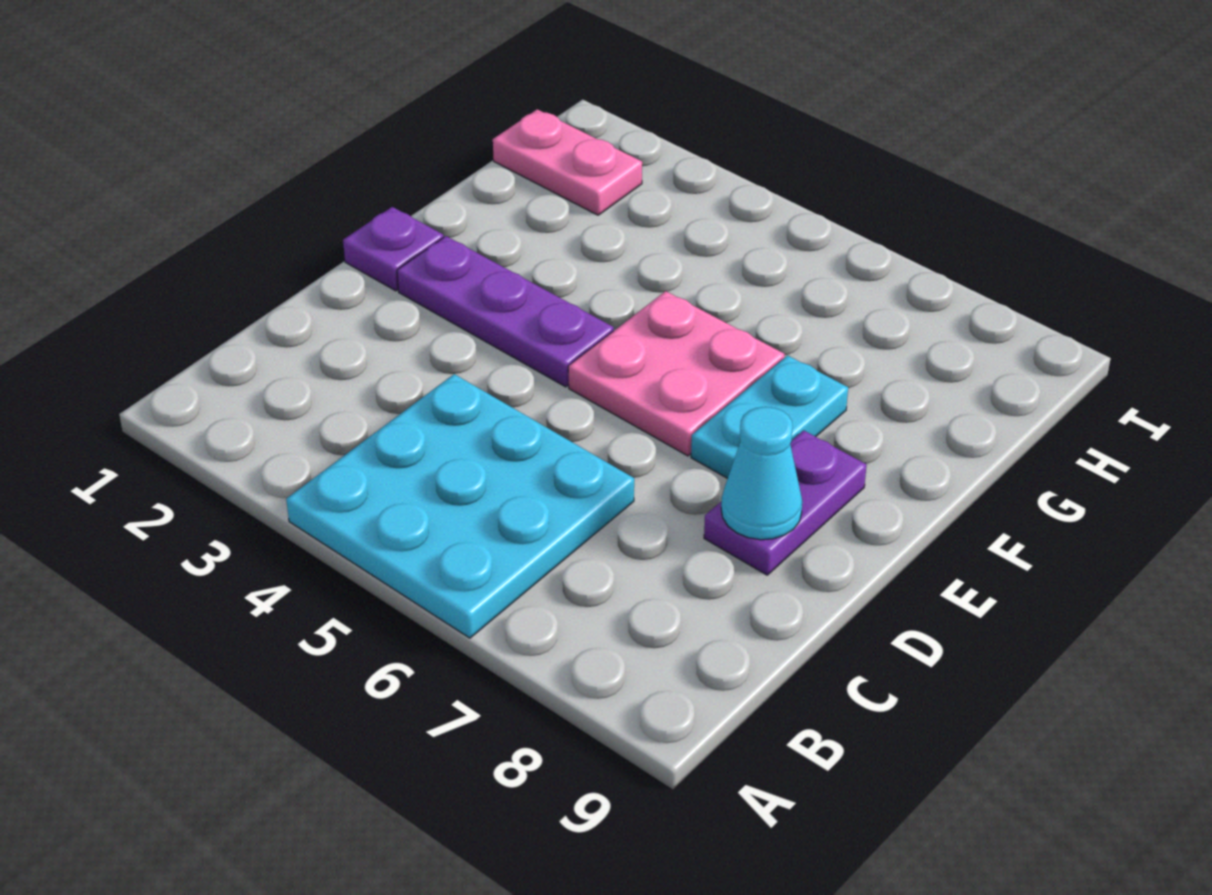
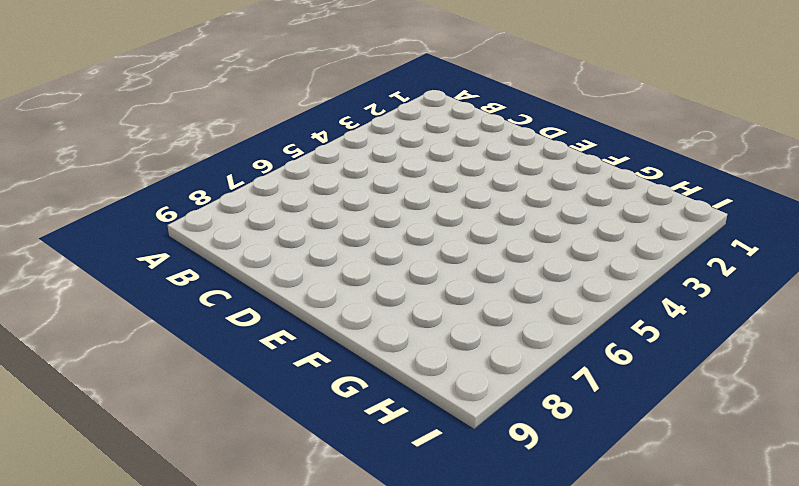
none -> cyan plate A4:C6 level 1
none -> purple plate D8:E8 level 1

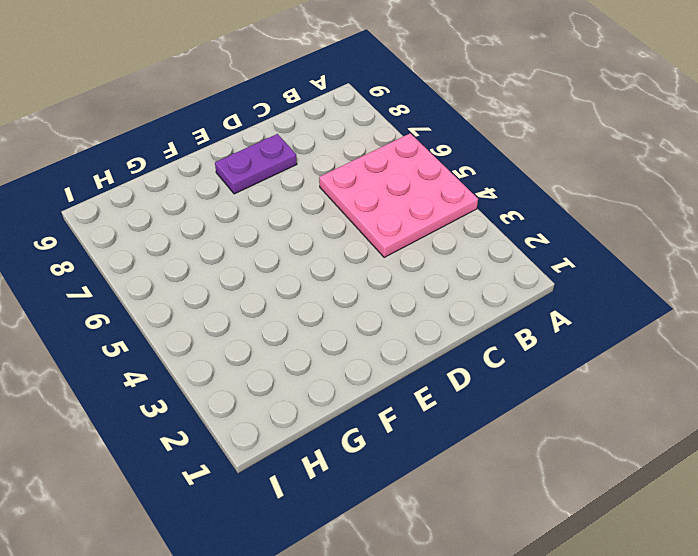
pink plate A4:C6 level 1 -> cyan plate A4:C6 level 1
none -> purple plate E1 level 1
none -> purple plate E2:E4 level 1

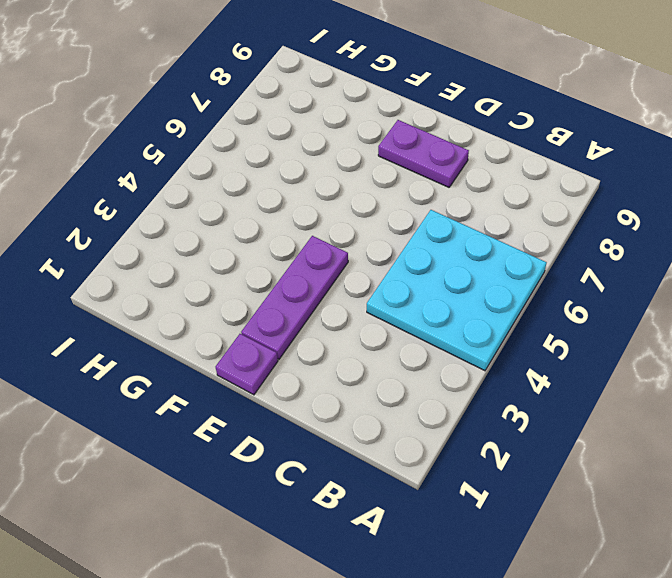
none -> pink plate E5:F6 level 1
none -> cyan plate E7:F7 level 1

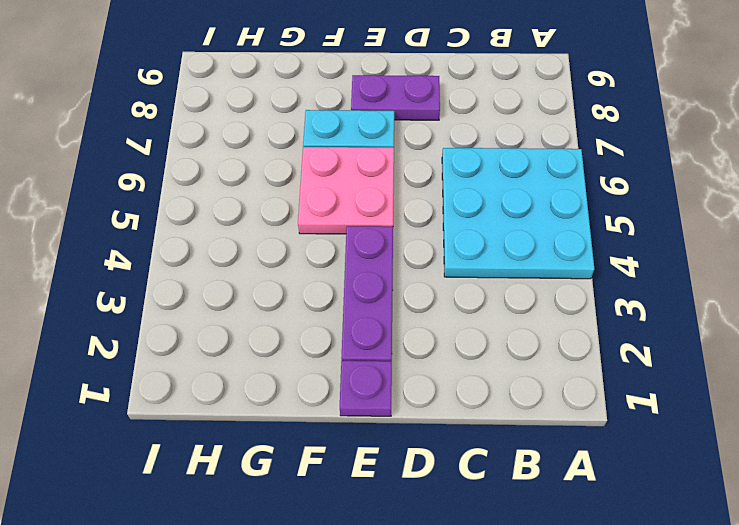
none -> pink plate H1:H2 level 1
none -> cyan cone D8 level 2

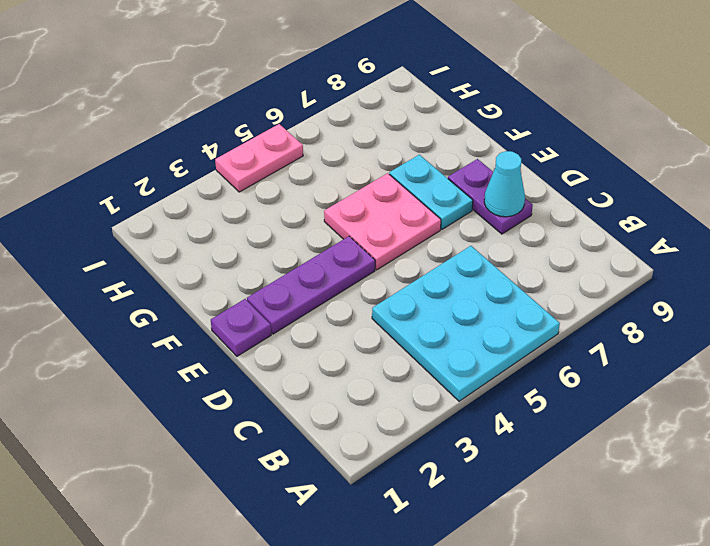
pink plate I4:I5 level 1 -> pink plate H1:H2 level 1

